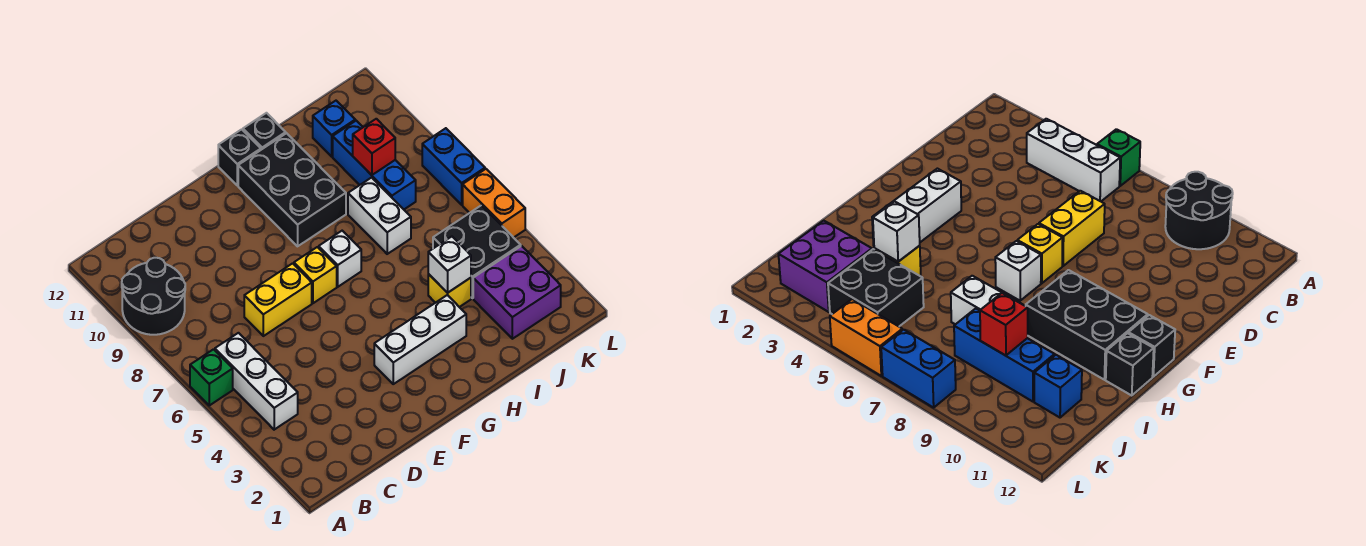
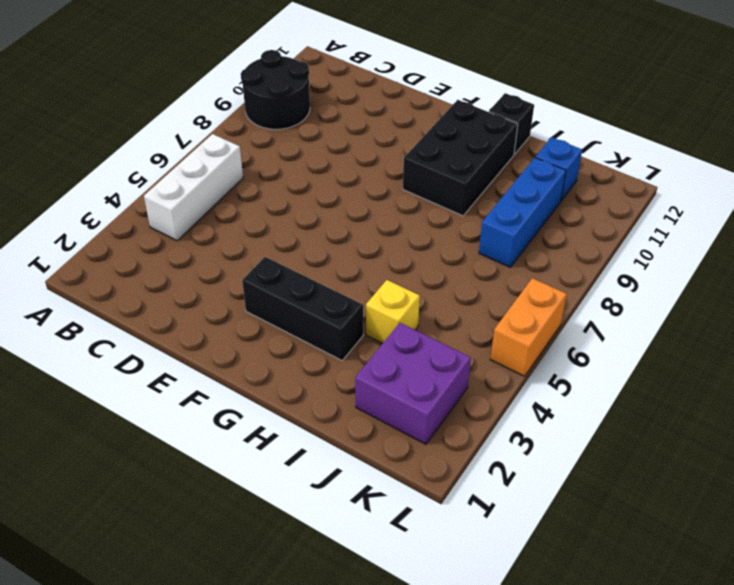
black brick F3:H3 level 1 -> white brick F3:H3 level 1
none -> green brick A6 level 1
none -> yellow brick D7:E7 level 1
none -> yellow brick F7 level 1

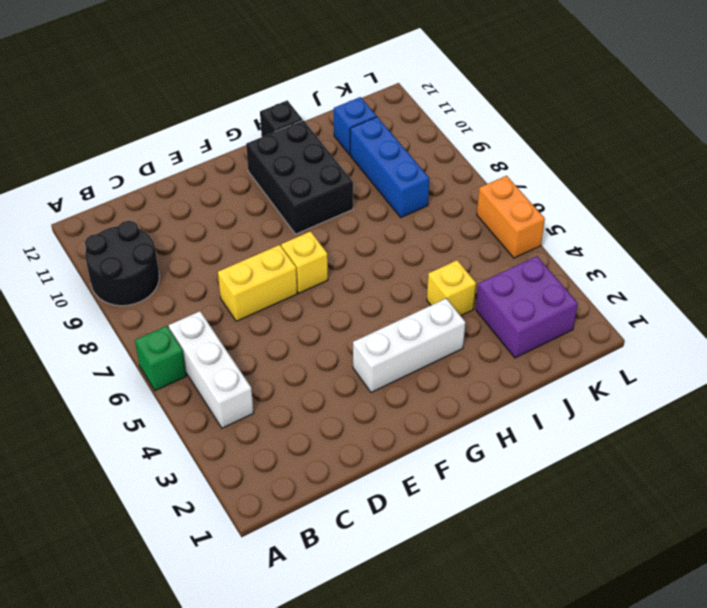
none -> white brick G7 level 1
none -> black brick G12 level 1
none -> white brick I7:I8 level 1

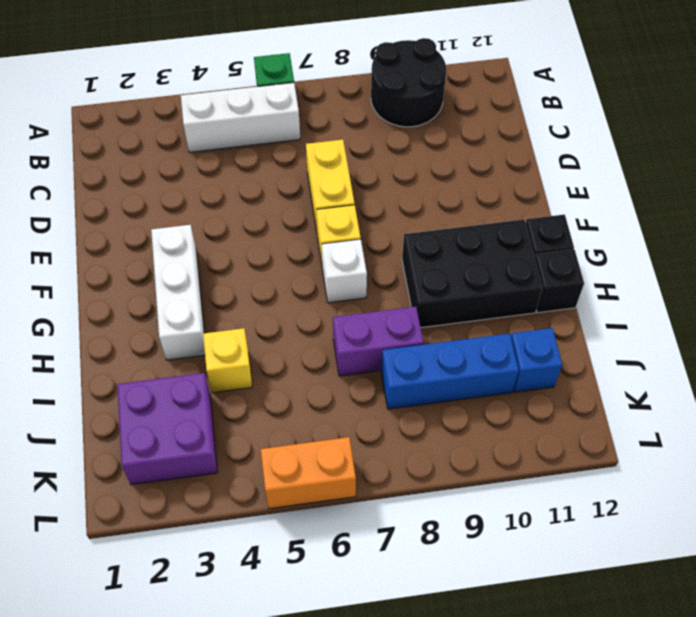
purple brick I7:I8 level 1 -> white brick I7:I8 level 1
none -> black brick J4:K5 level 1
none -> blue brick L7:L8 level 1
none -> white brick I4 level 2

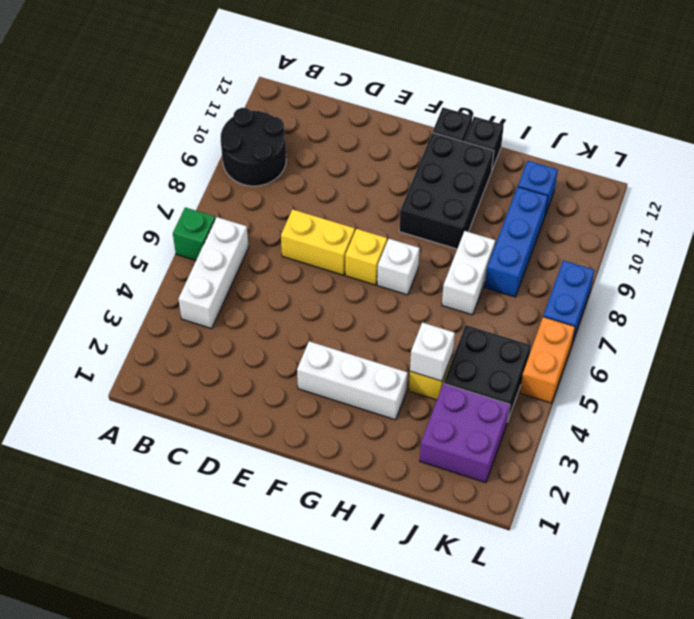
none -> red brick J9 level 2

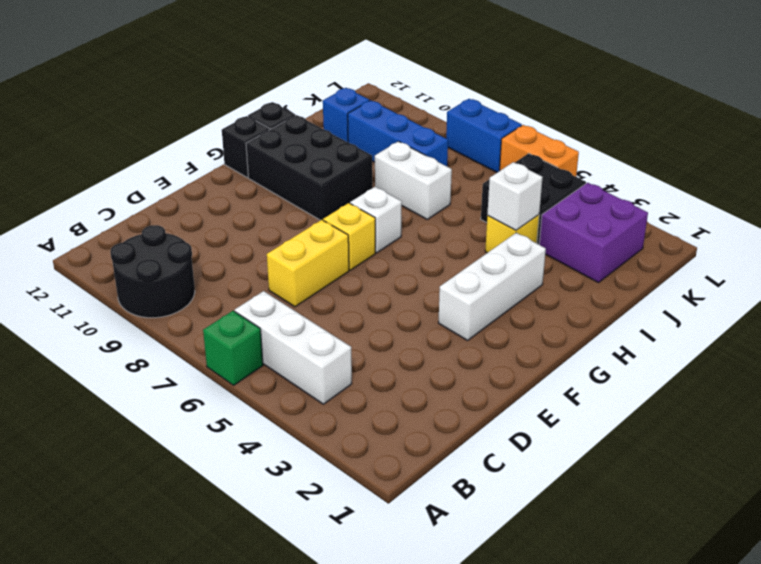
none -> red brick J9 level 2

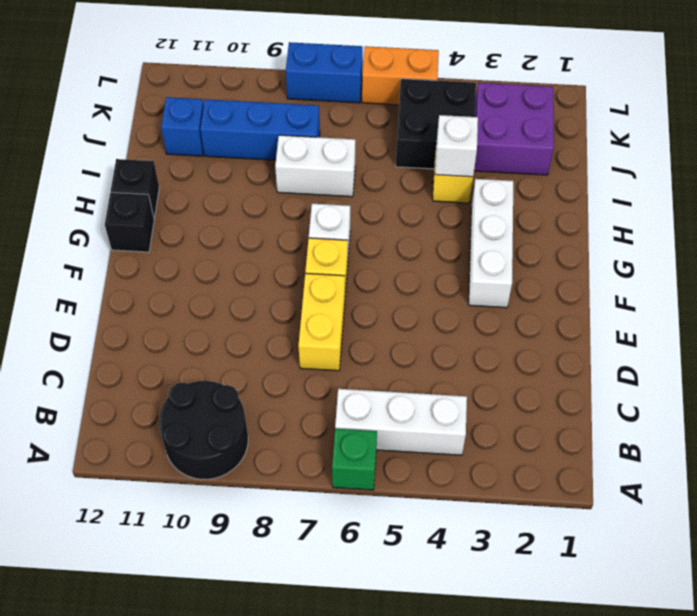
none -> black brick G9:H11 level 1
none -> red brick J9 level 2

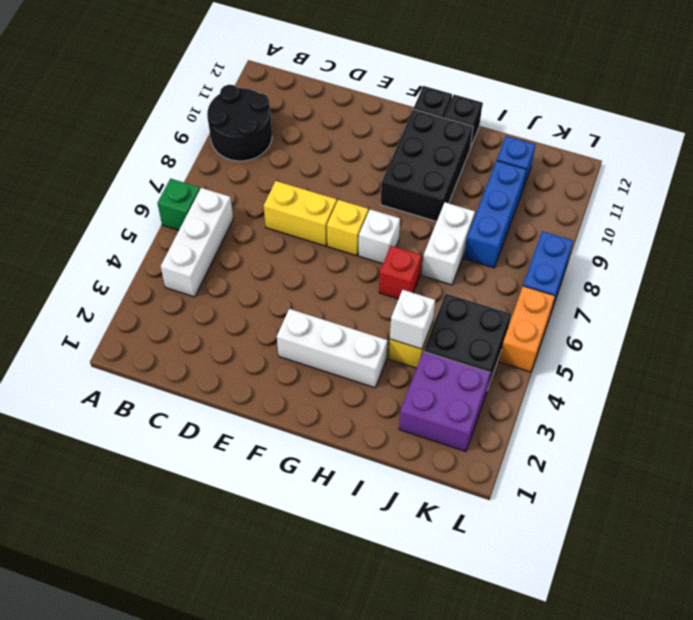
red brick H6 level 1 -> red brick J9 level 2

